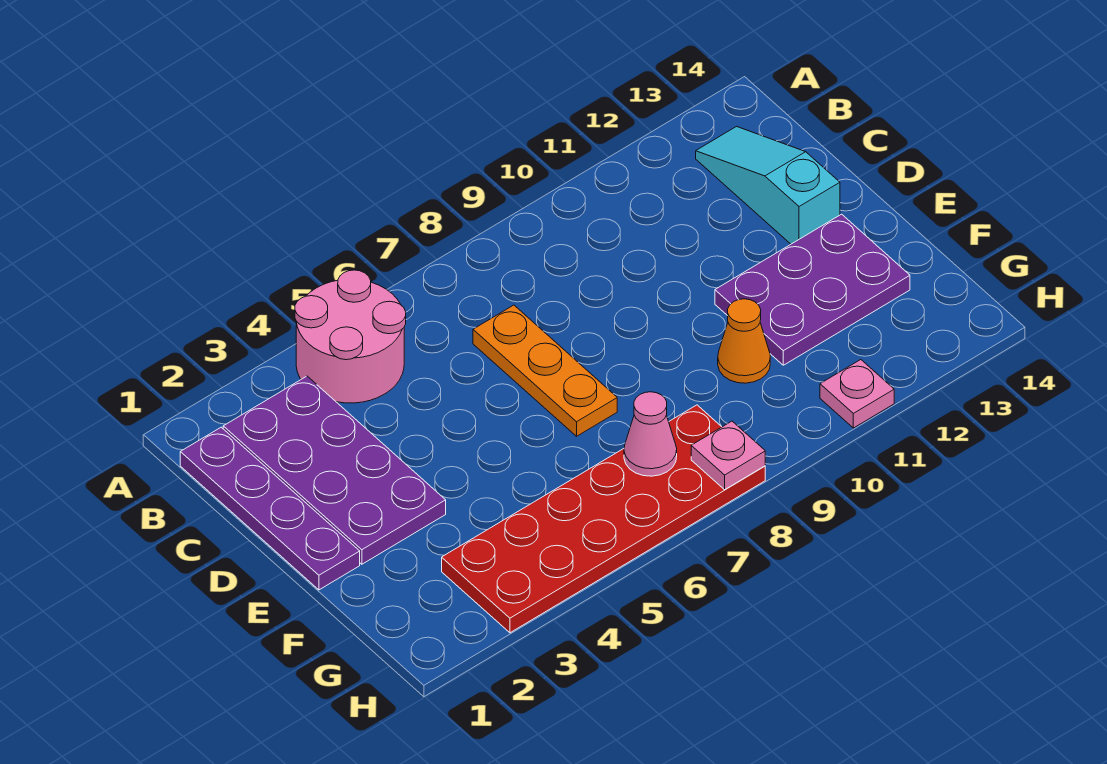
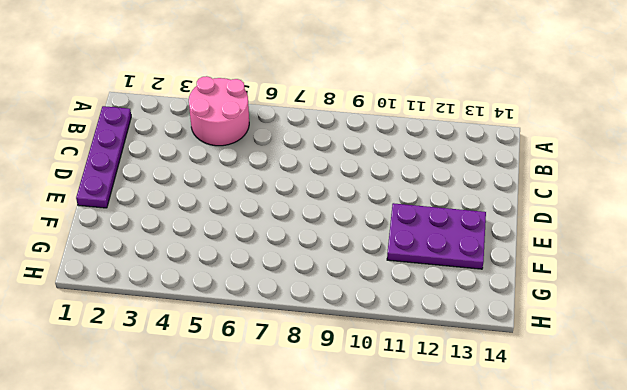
none -> purple plate B2:E3 level 1
none -> cyan slope B13:D13 level 1 top D

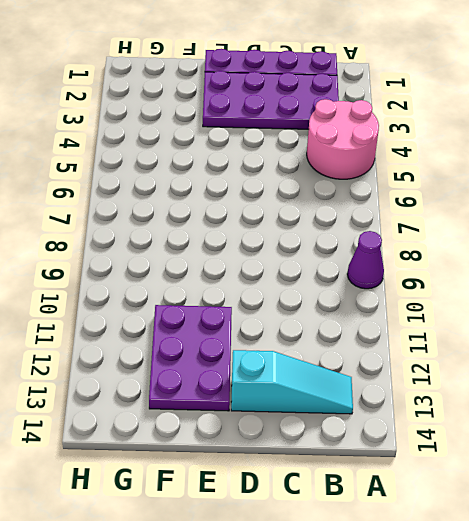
purple cone A9 level 1 -> none
none -> orange plate C7:E7 level 1
none -> orange cone F10 level 1

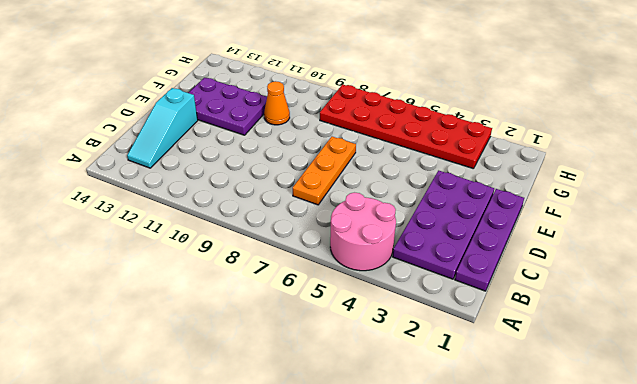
none -> pink plate H11 level 1
none -> pink cone G7 level 2

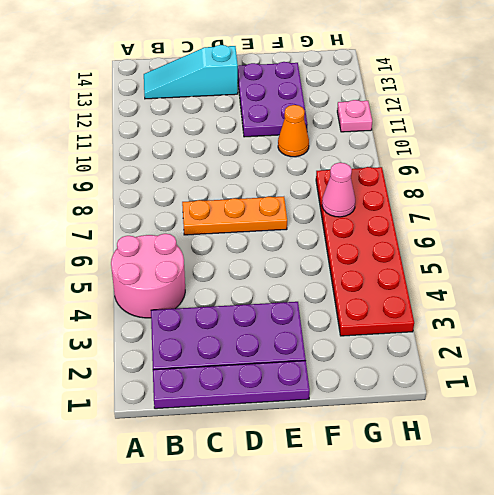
none -> pink plate H8 level 2

